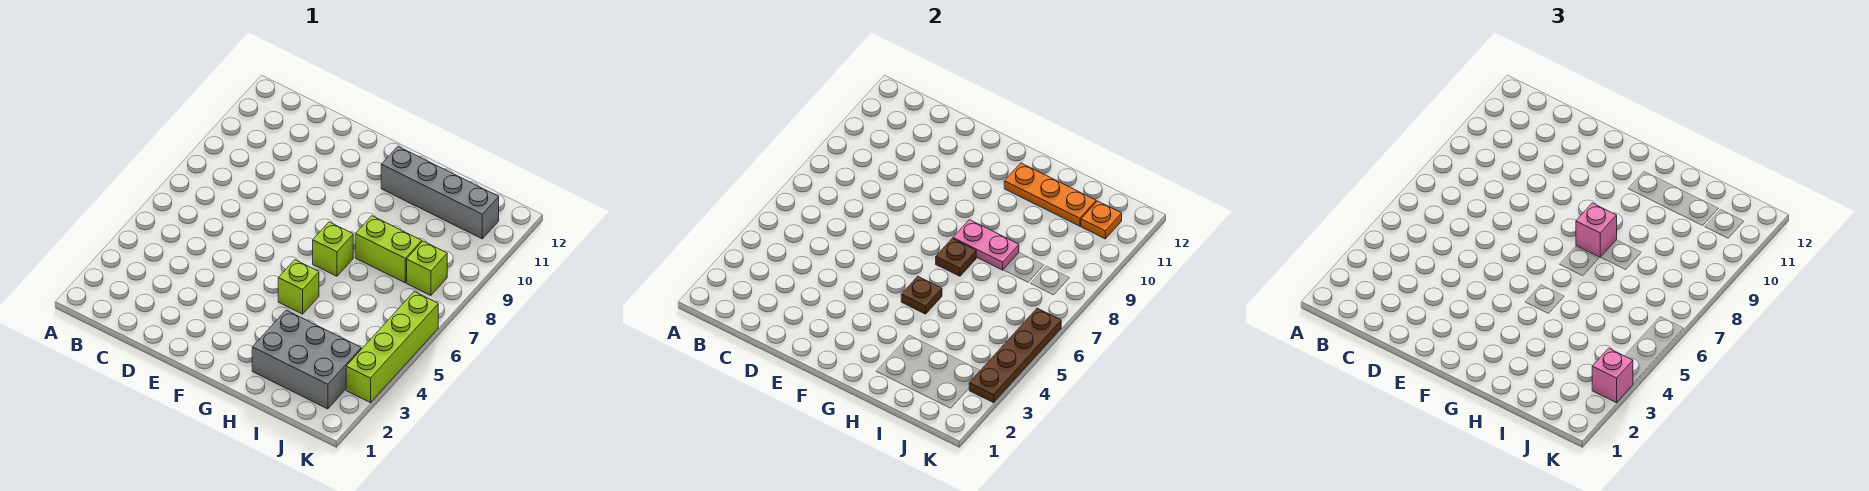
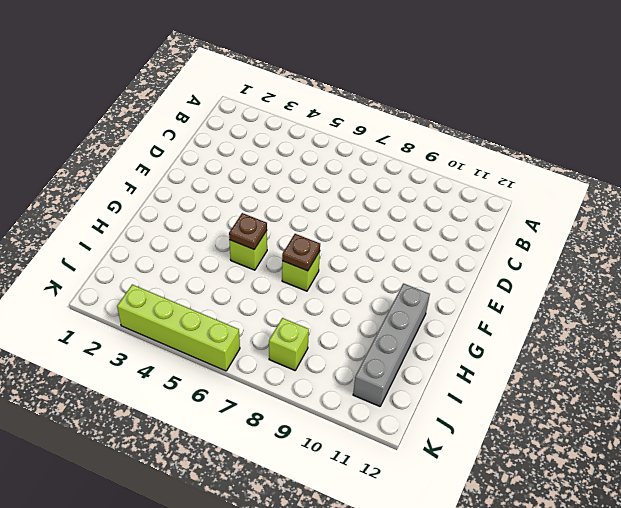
none -> grey brick H2:J3 level 1
none -> lime brick H8:I8 level 1
none -> pink plate G8:H8 level 2

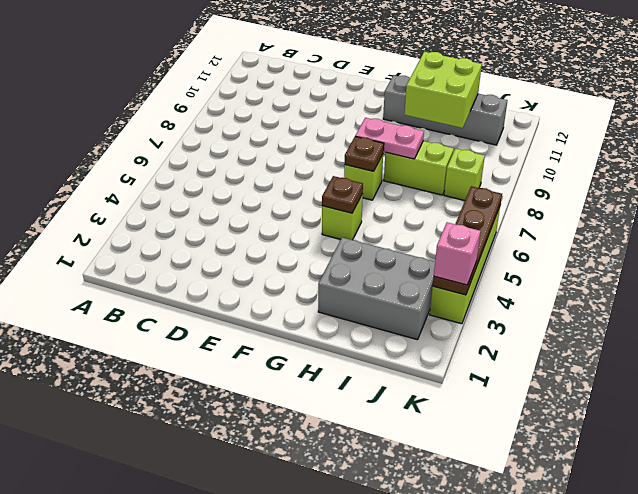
lime brick H10:I11 level 2 -> orange plate G11:I11 level 2
none -> orange plate J11 level 2
none -> pink brick G8 level 3

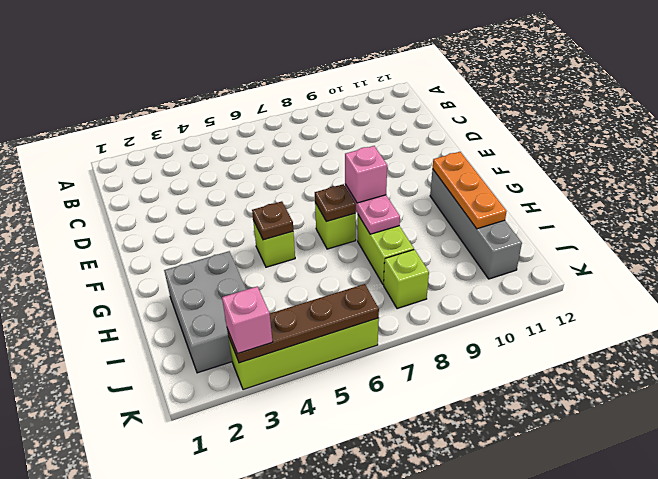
none -> orange plate J11 level 2

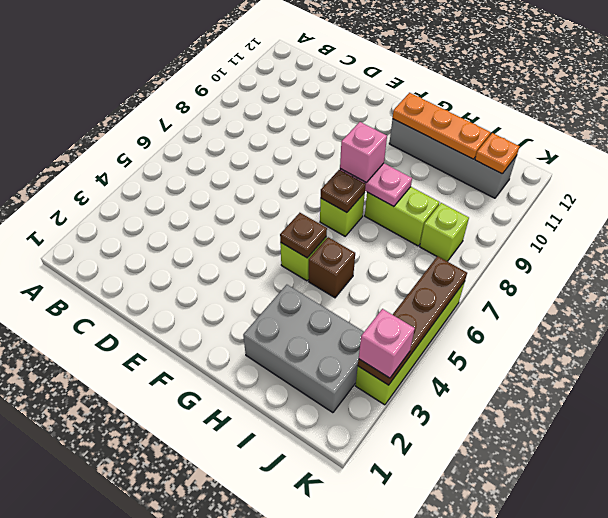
brown brick H5 level 1 -> none

